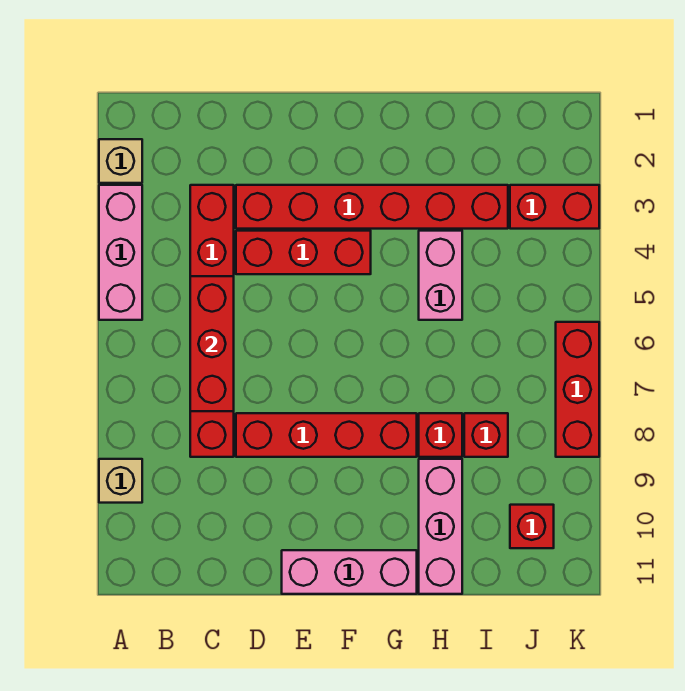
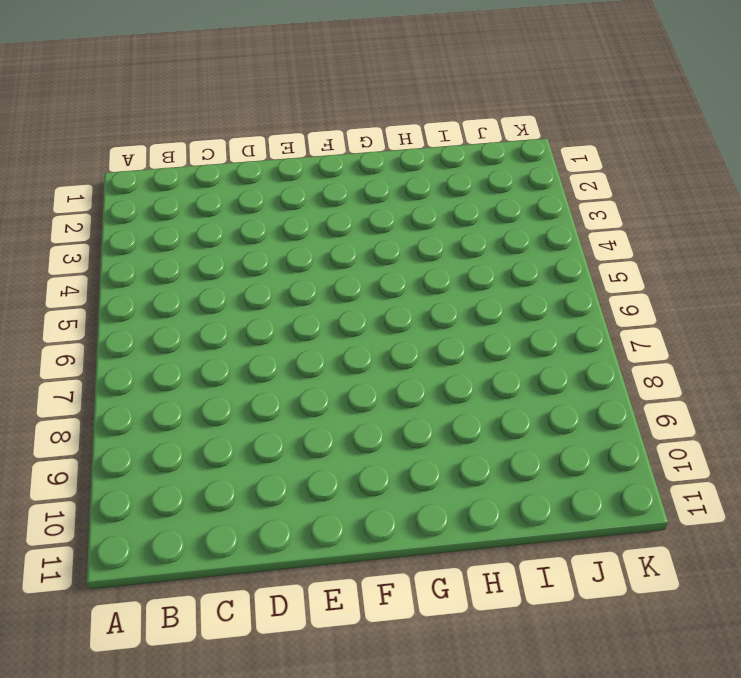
none -> tan brick A2 level 1
none -> pink brick A3:A5 level 1
none -> tan brick A9 level 1

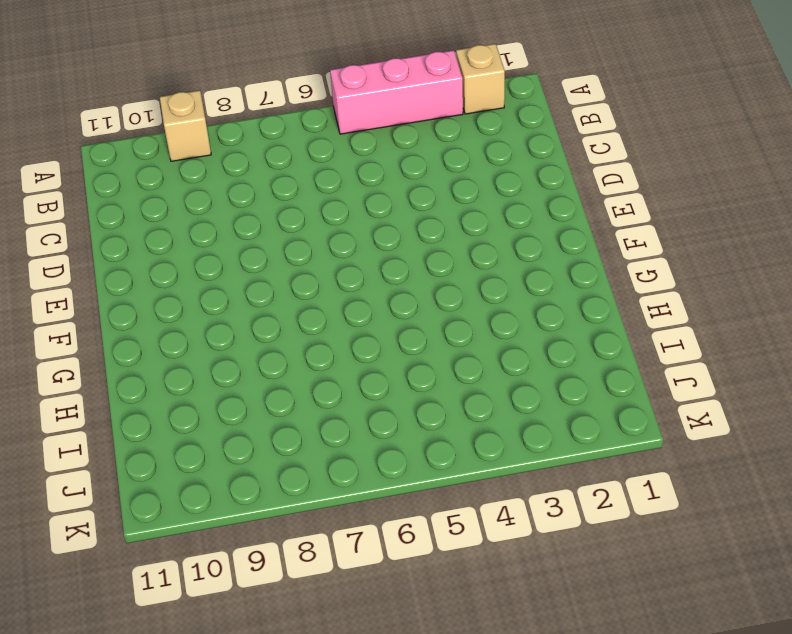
none -> red brick C3:C8 level 1
none -> red brick D3:I3 level 1
none -> red brick D4:F4 level 1

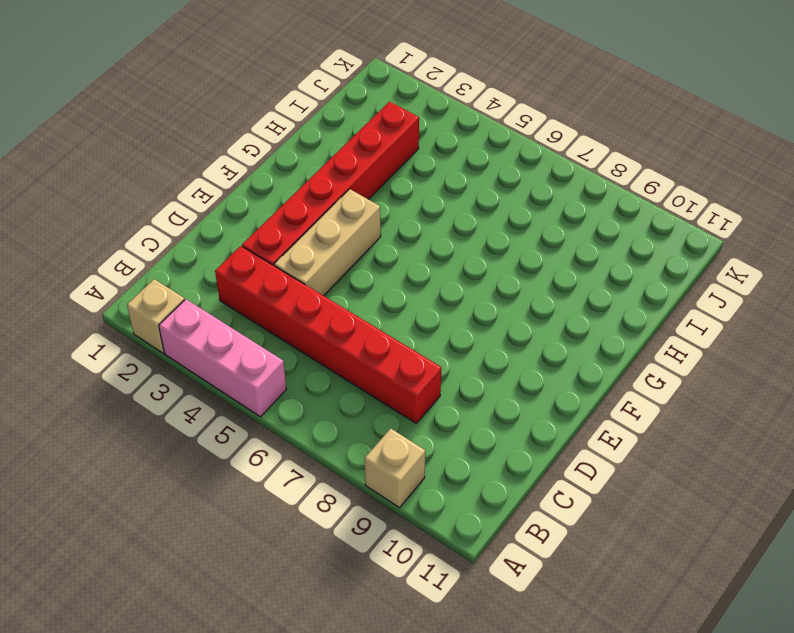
tan brick D4:F4 level 1 -> red brick D4:F4 level 1
none -> red brick D8:G8 level 1
none -> pink brick E11:G11 level 1
none -> pink brick H4:H5 level 1

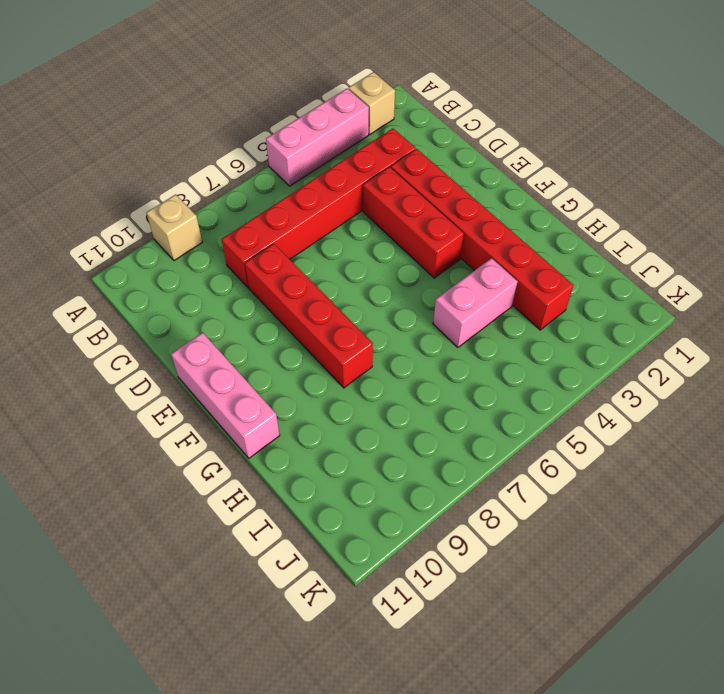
none -> red brick H8 level 1
none -> pink brick H9:H11 level 1
none -> red brick I8 level 1

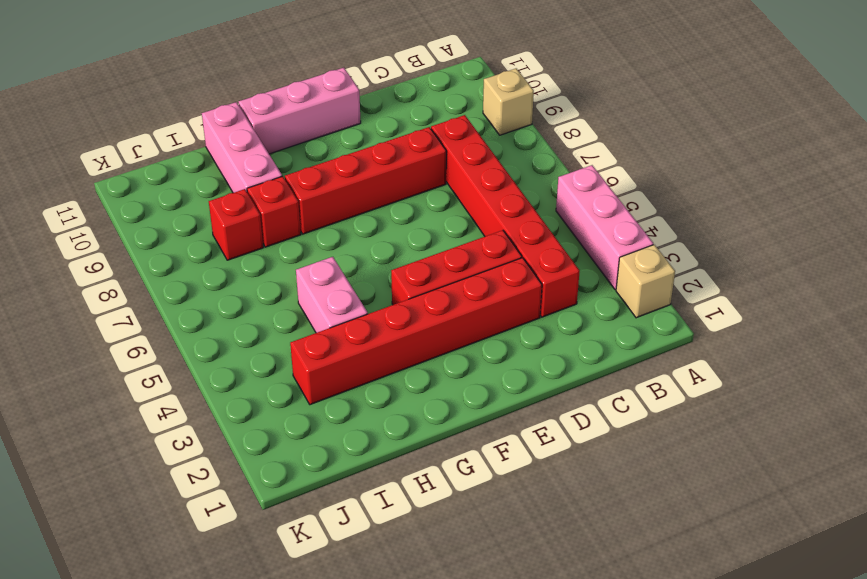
none -> red brick J3:K3 level 1
none -> red brick J10 level 1
none -> red brick K6:K8 level 1

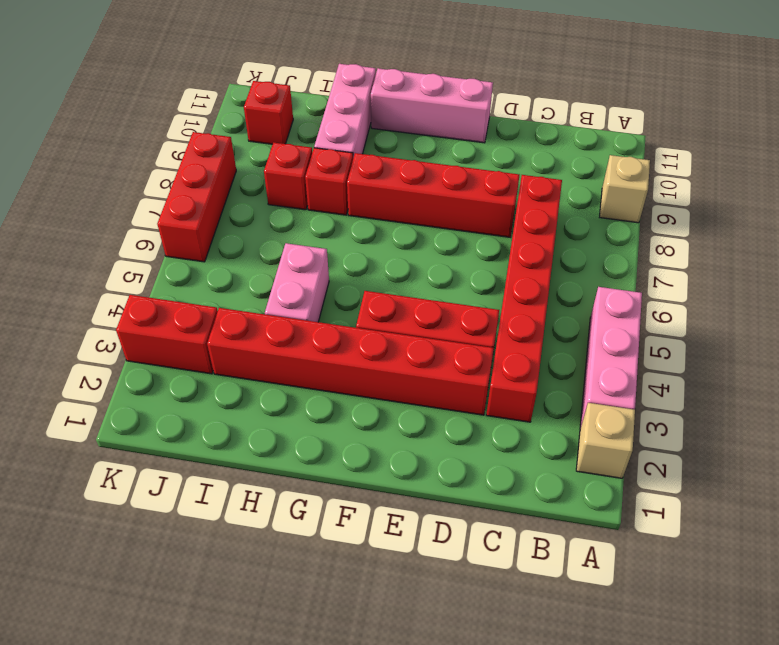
none -> red brick C5:C7 level 2

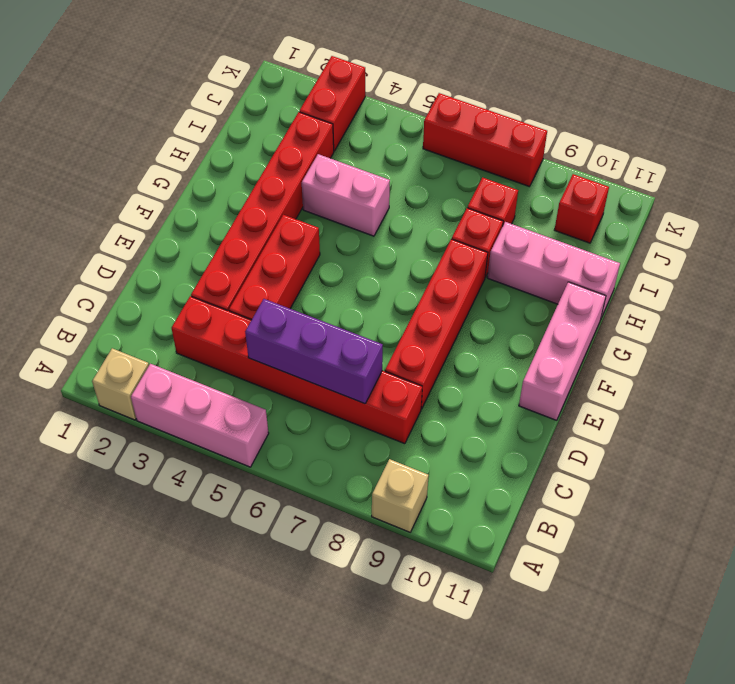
purple brick C5:C7 level 2 -> red brick C5:C7 level 2

